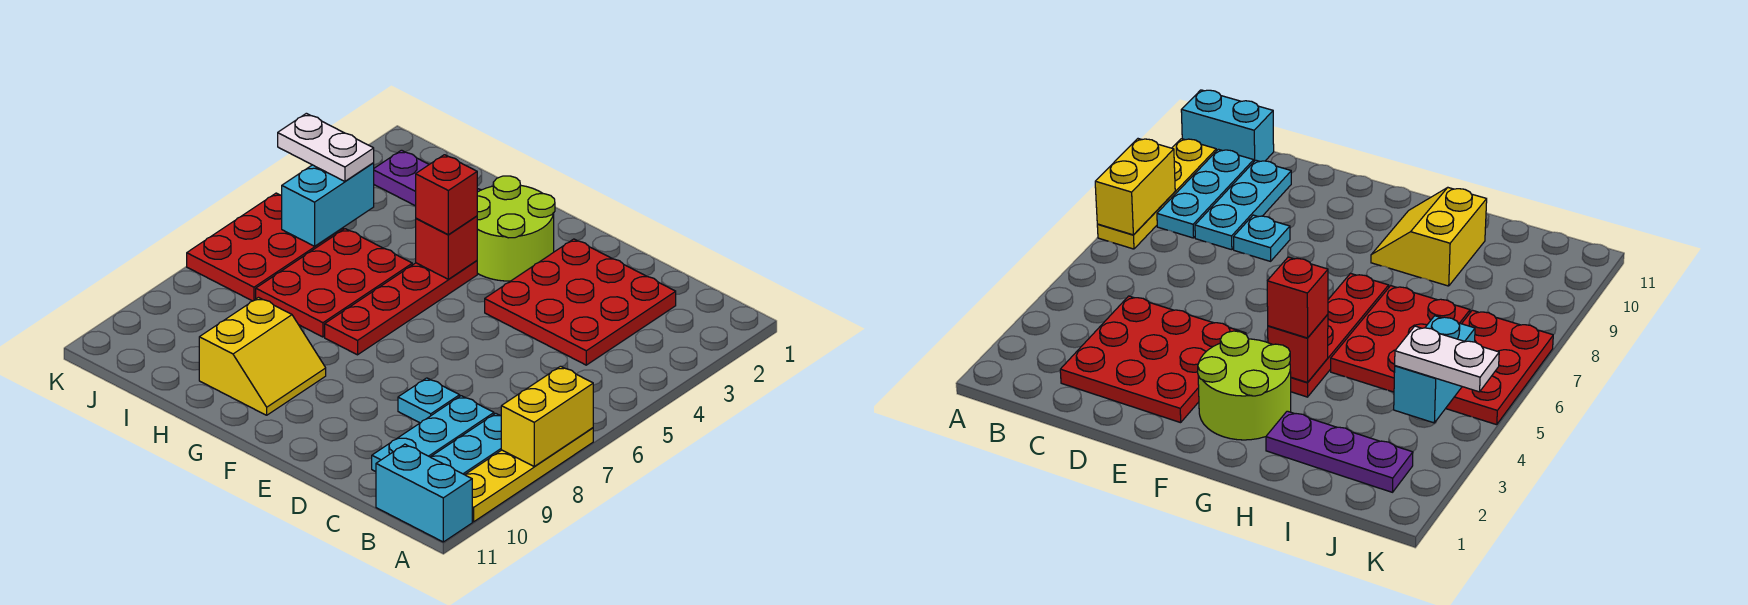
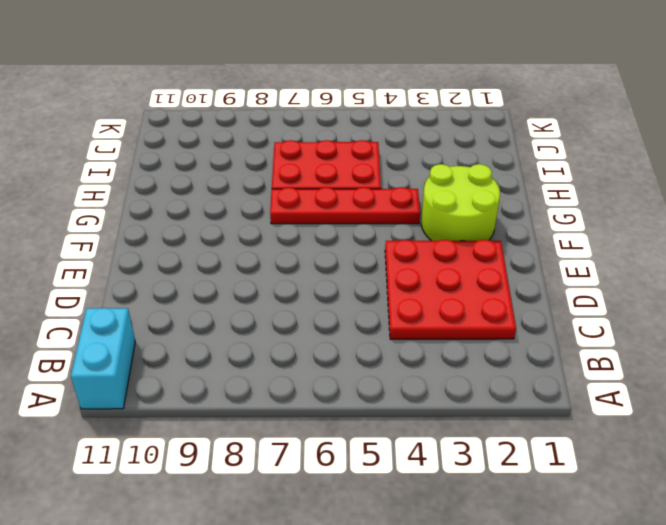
none -> yellow plate A7:A10 level 1
none -> cyan plate B8:B10 level 1
none -> cyan plate C8:C10 level 1

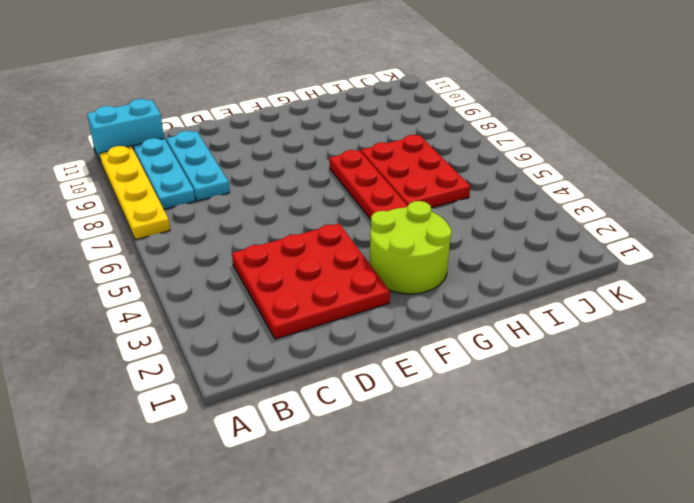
none -> cyan plate D8 level 1
none -> yellow slope G9:H10 level 1 top H
none -> purple plate H2:J2 level 1

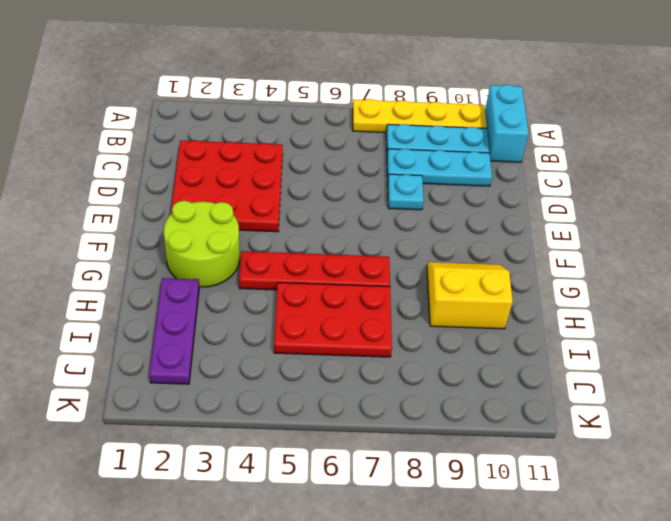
none -> red plate J5:K7 level 1
none -> yellow brick A7:A8 level 2
none -> red brick G4 level 2

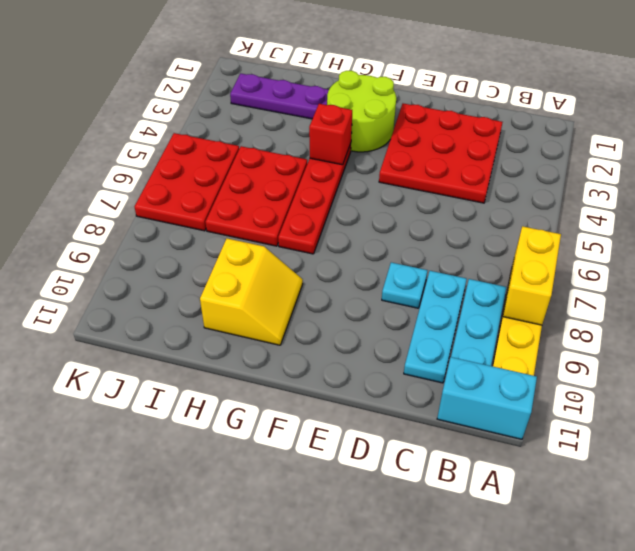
none -> cyan brick J4:J5 level 2
none -> red brick G4 level 3
none -> white plate J4:K4 level 3

